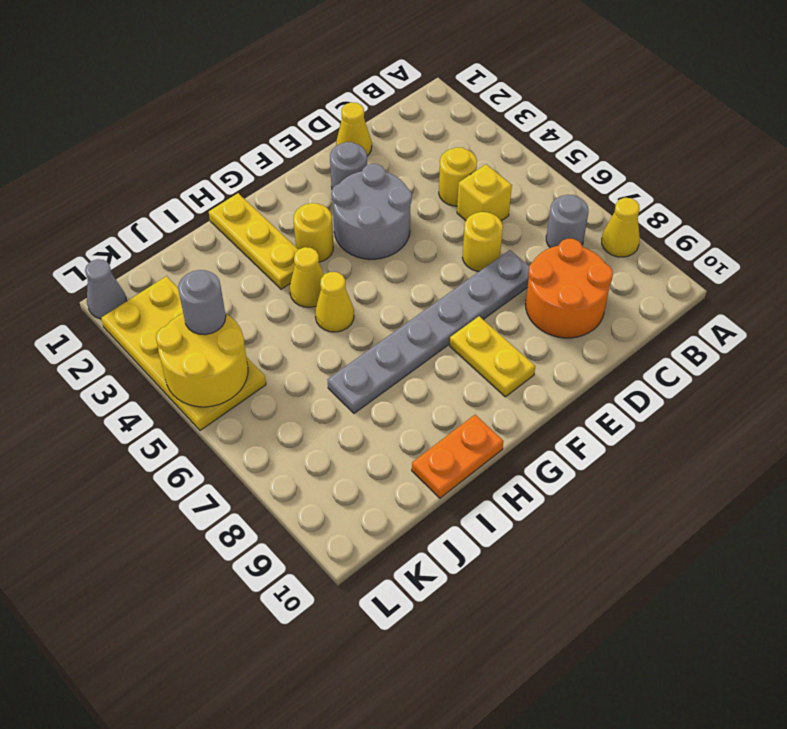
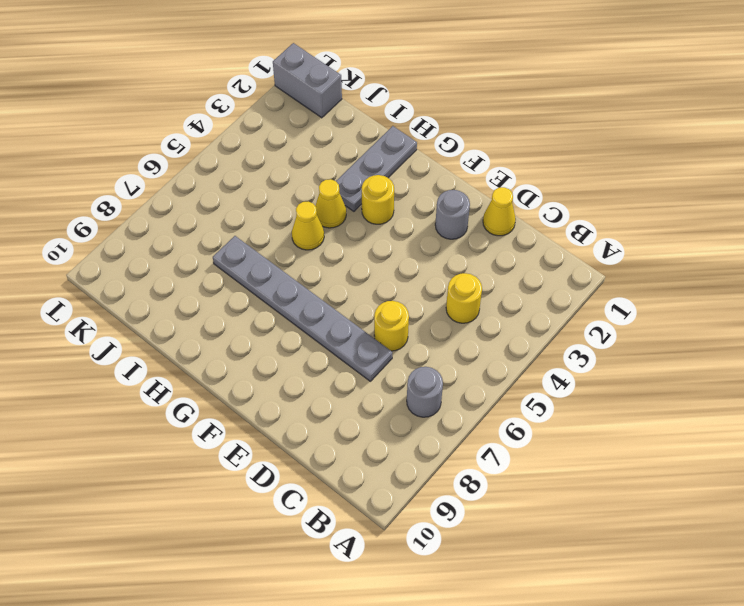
grey plate H1:H3 level 1 -> yellow plate H1:H3 level 1
grey brick K1:L1 level 1 -> grey cone L1 level 1
none -> yellow cone A8 level 1
none -> yellow brick C5 level 1
none -> orange round brick C8:D9 level 1

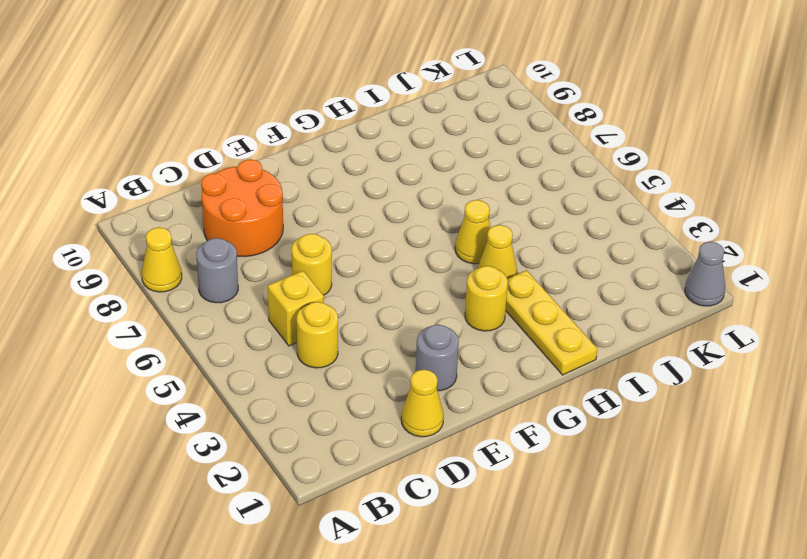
none -> grey plate D7:I7 level 1
none -> grey round brick E3:F4 level 1
none -> yellow plate F8:F9 level 1

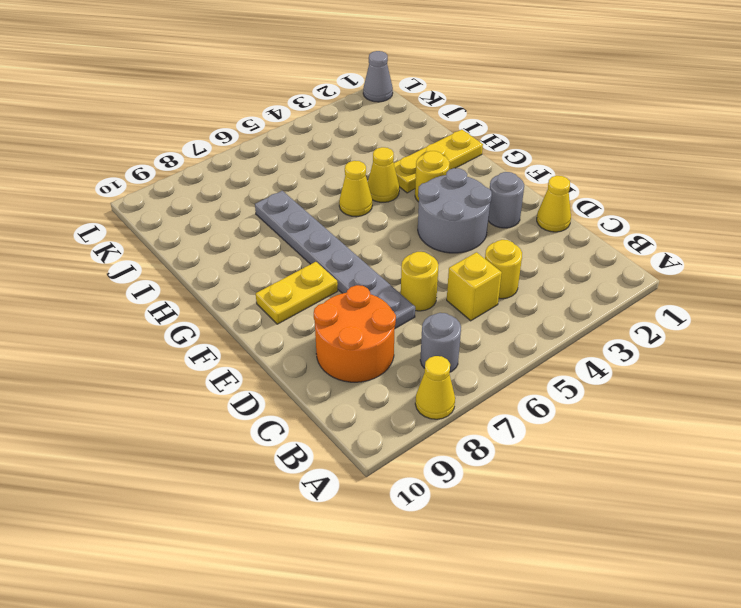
none -> orange plate H10:I10 level 1
none -> yellow plate K2:L5 level 1
none -> yellow round brick K4:L5 level 2

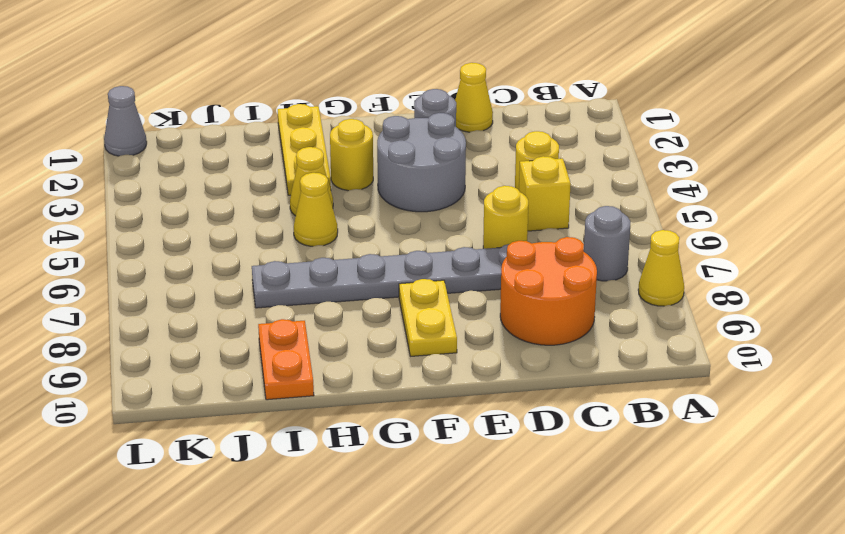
orange plate I9:I10 level 1 -> orange plate H10:I10 level 1
none -> yellow plate K2:L5 level 1
none -> yellow round brick K4:L5 level 2
none -> grey round brick K4 level 3

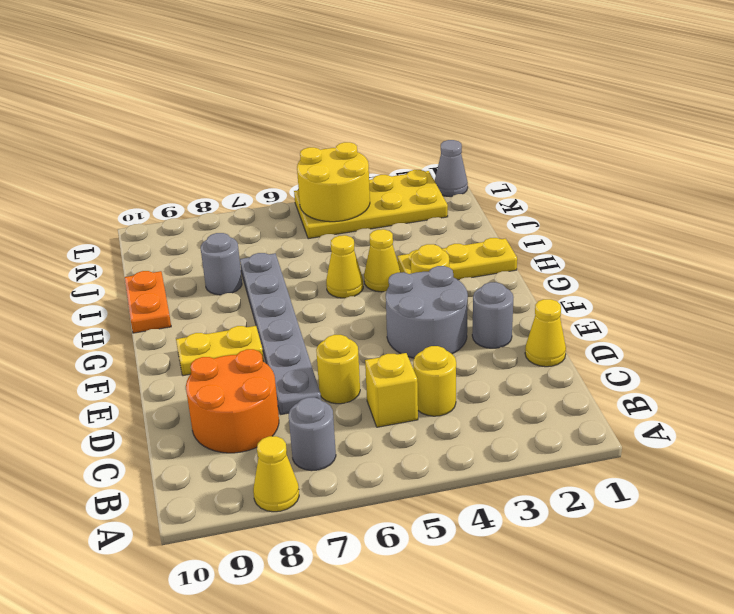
grey round brick I8 level 1 -> grey round brick K4 level 3

